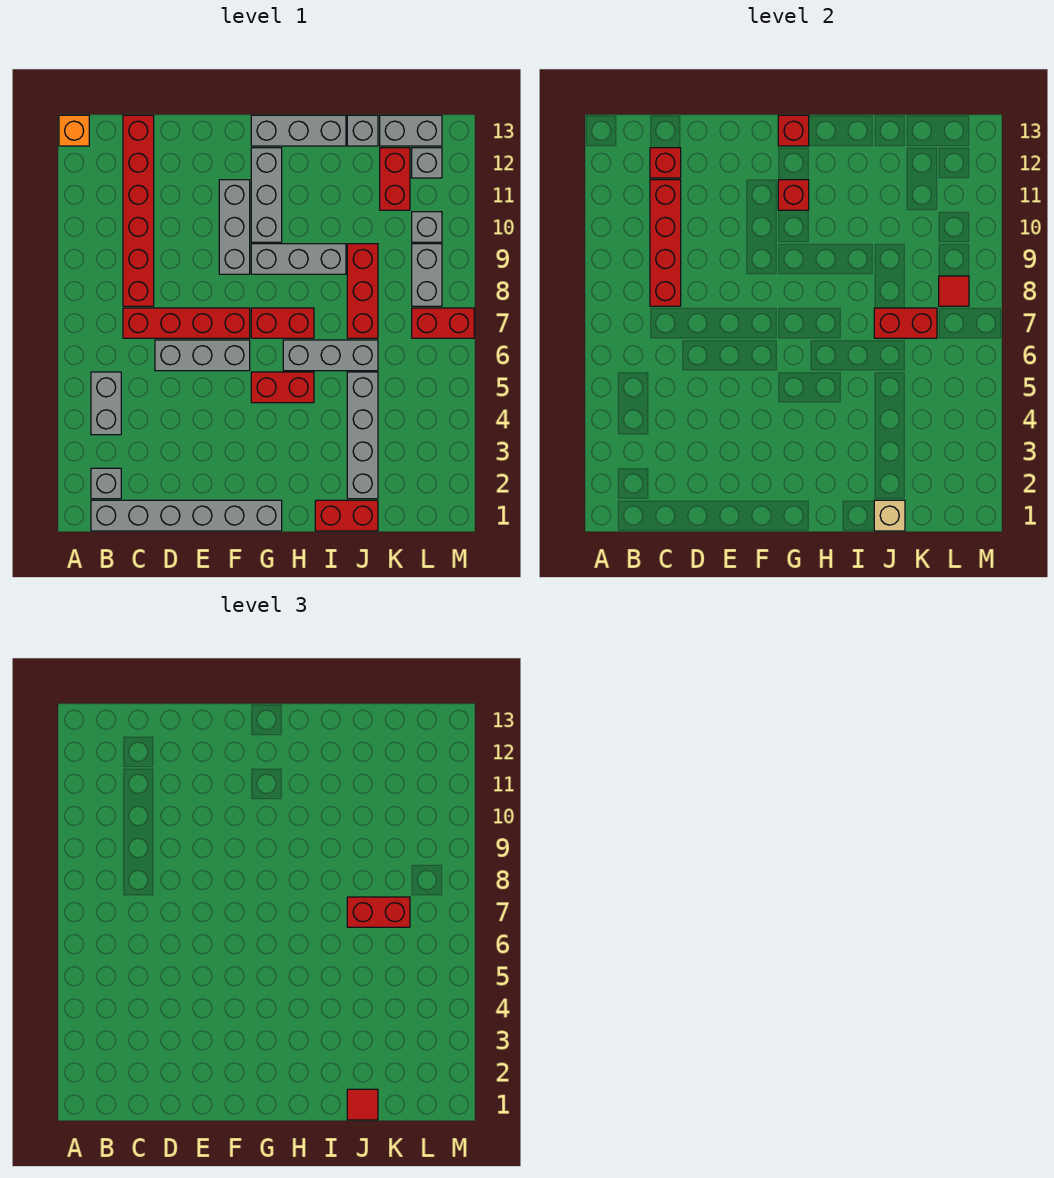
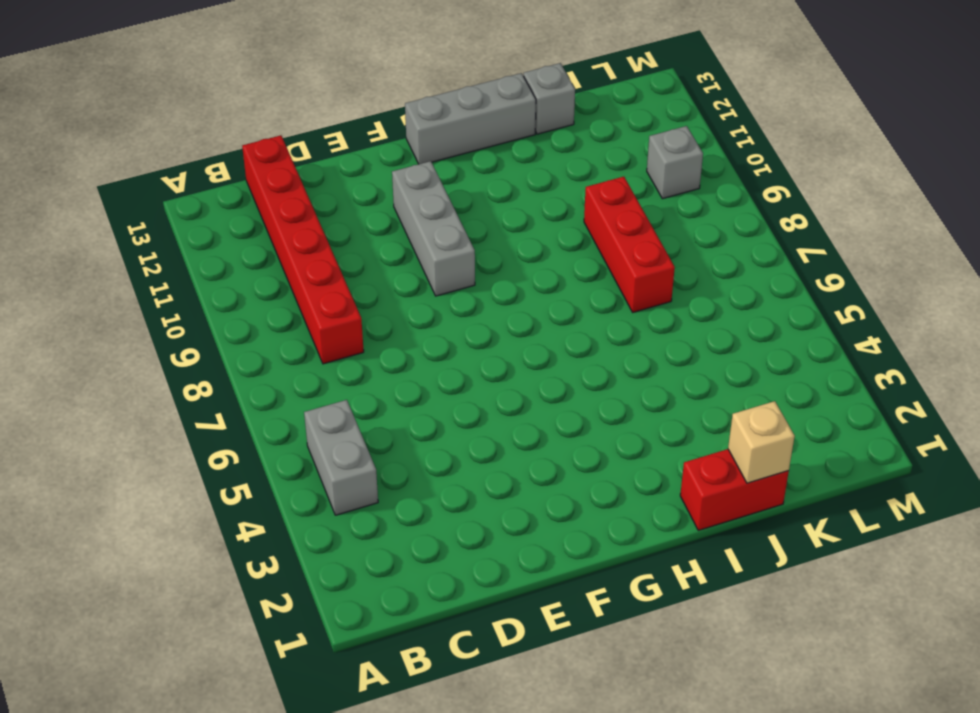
none -> orange brick A13 level 1
none -> grey brick B1:G1 level 1
none -> grey brick B2 level 1
none -> red brick C7:F7 level 1

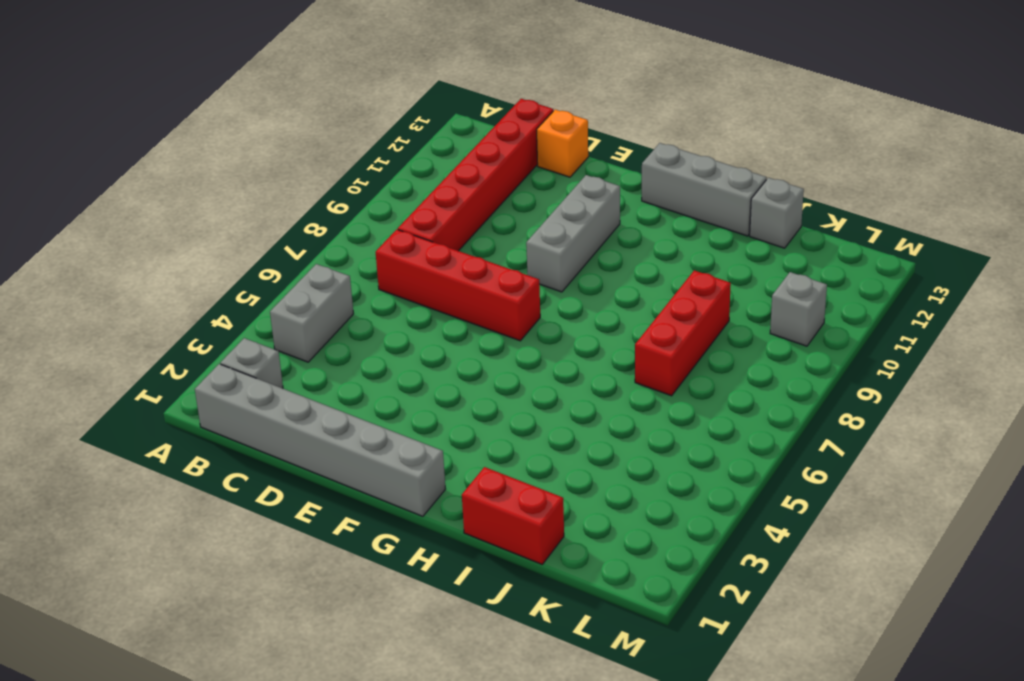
orange brick D13 level 1 -> orange brick A13 level 1
none -> grey brick D6:F6 level 1
none -> red brick G5:H5 level 1
none -> red brick G7:H7 level 1
none -> grey brick G9:I9 level 1

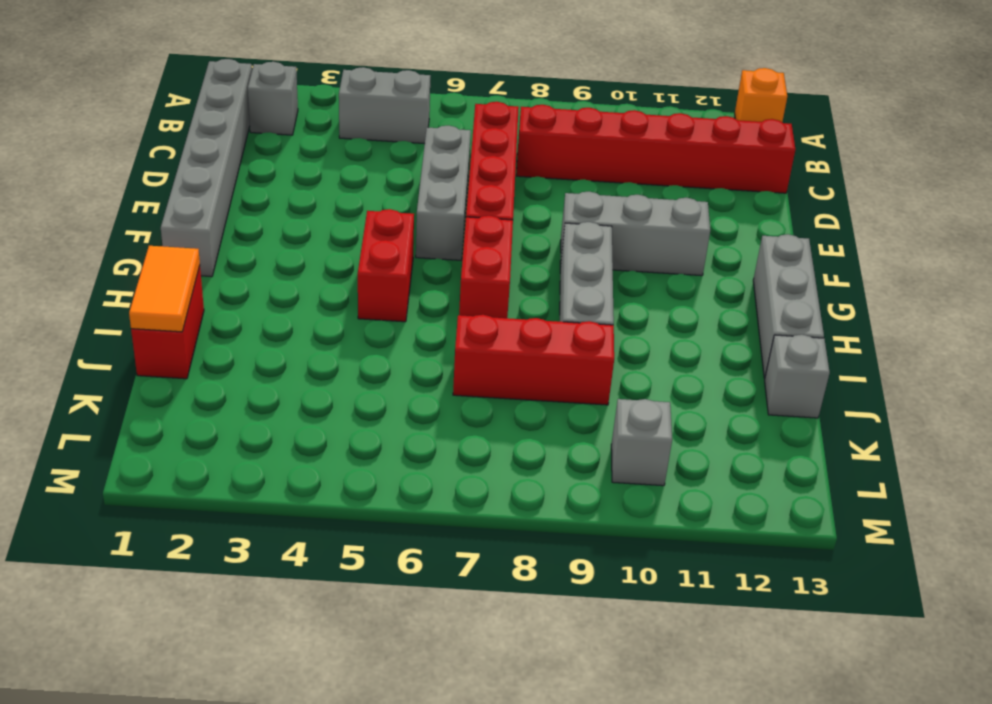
orange tile I1:J1 level 2 -> tan brick J1 level 2
none -> grey brick G10:G12 level 1
none -> grey brick H6:J6 level 1
none -> grey brick J2:J5 level 1
none -> red brick K11:K12 level 1

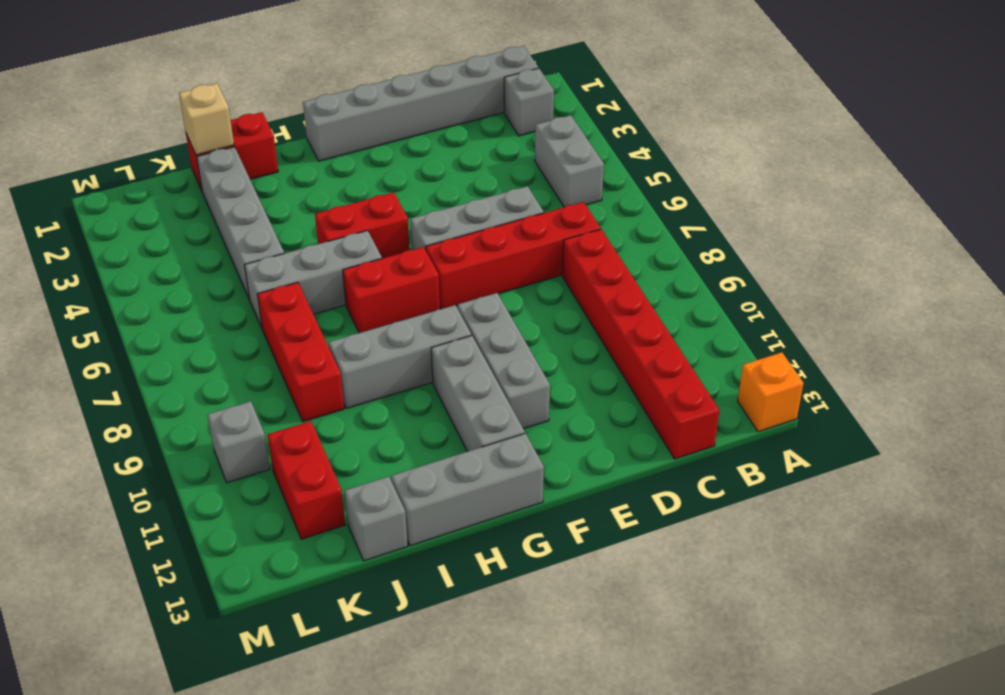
none -> grey brick K13:L13 level 1
none -> red brick L7:M7 level 1
none -> grey brick L8:L9 level 1
none -> grey brick L12 level 1

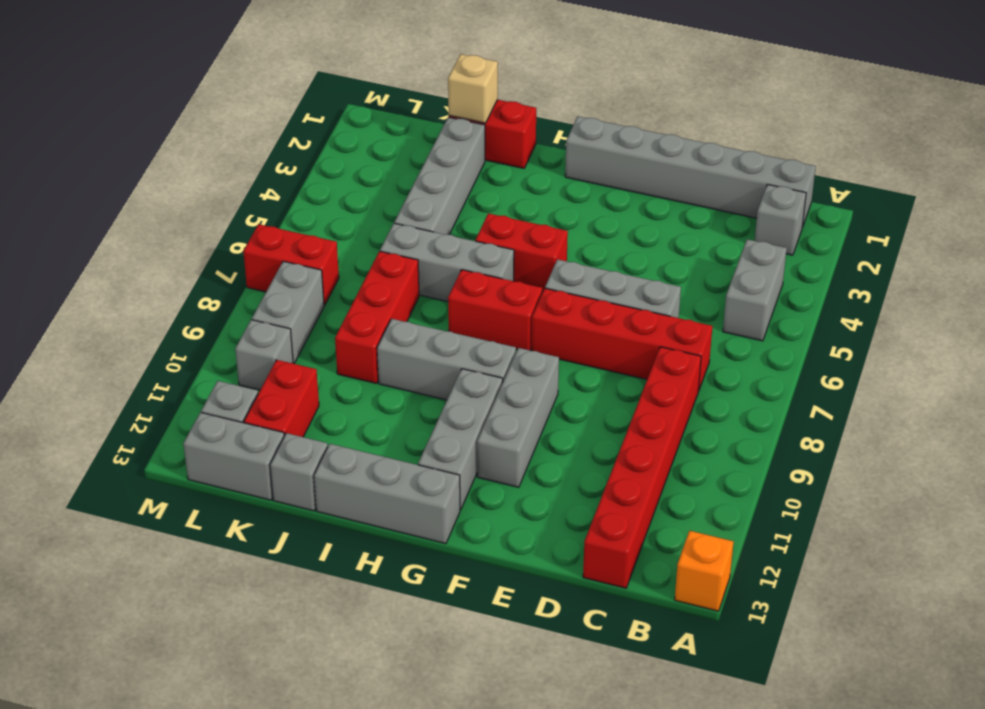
none -> red brick C8:C11 level 2
none -> red brick C12 level 2
none -> red brick G11 level 2
none -> red brick G13 level 2

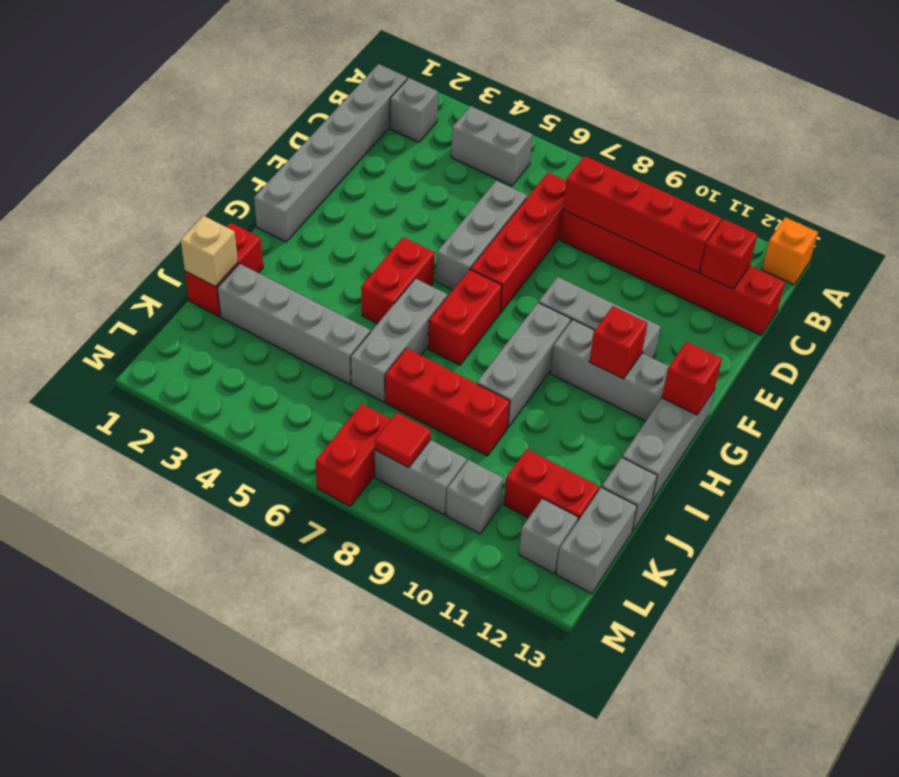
none -> red brick J7:K7 level 2
none -> red tile J1 level 3
none -> red brick J7:K7 level 3

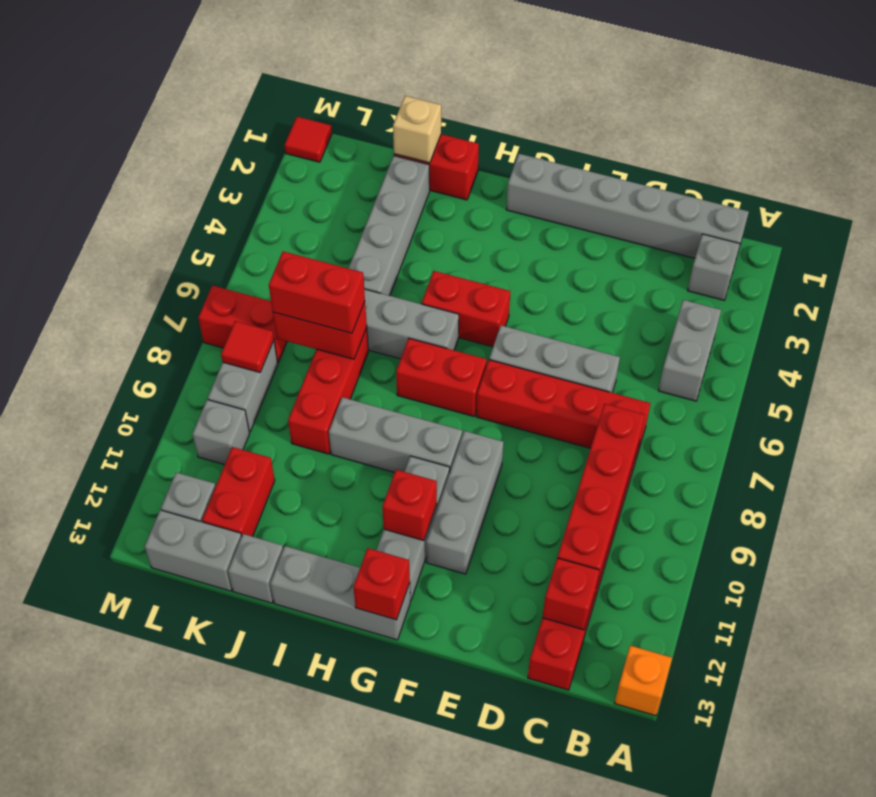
red tile M1 level 1 -> red tile J1 level 3

